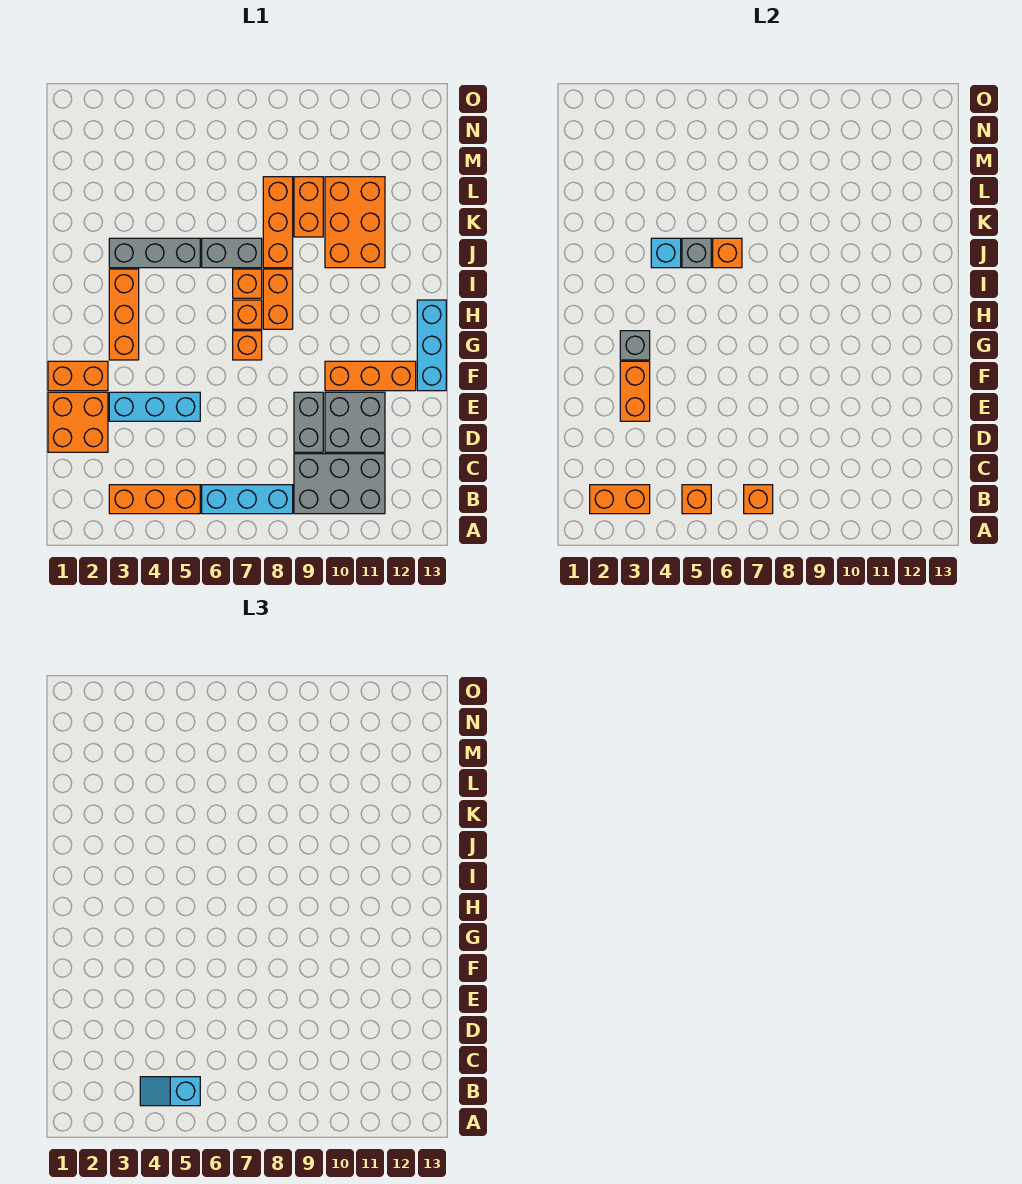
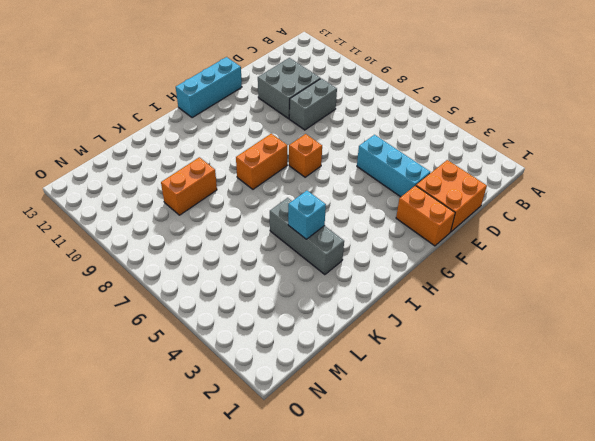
none -> orange brick B3:B5 level 1
none -> cyan brick B6:B8 level 1
none -> grey brick B9:C11 level 1

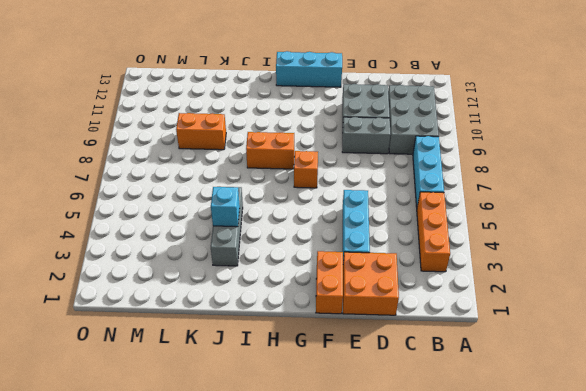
none -> orange brick F10:F12 level 1
none -> orange brick G3:I3 level 1
none -> orange brick H7 level 1

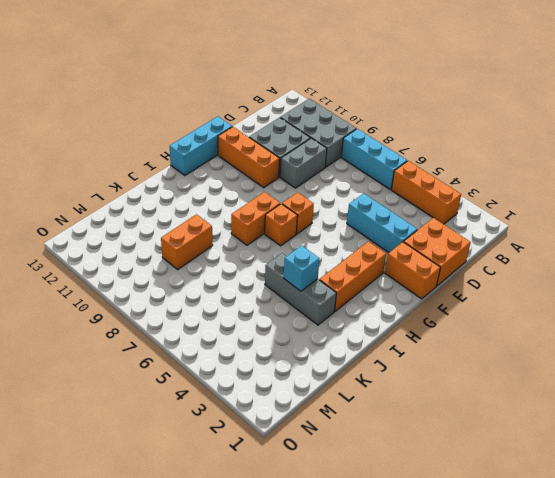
none -> orange brick I7 level 1
none -> grey brick J6:J7 level 1
none -> orange brick J8:L8 level 1

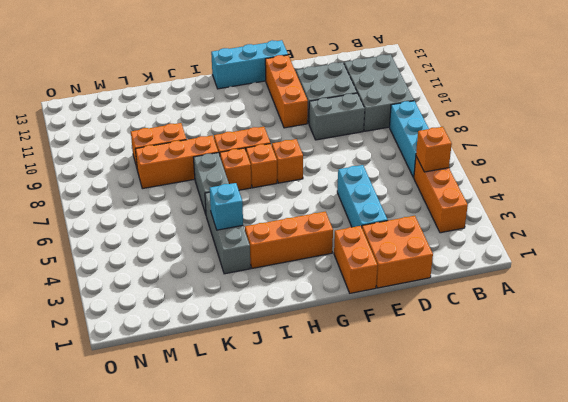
none -> orange brick J10:L11 level 1
none -> orange brick B2:B3 level 2
none -> orange brick B7 level 2

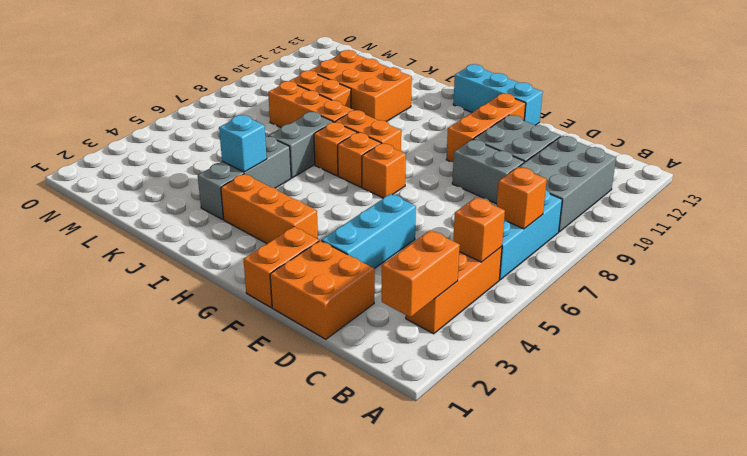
none -> orange brick E3:F3 level 2
none -> grey brick G3 level 2
none -> grey brick J5 level 2

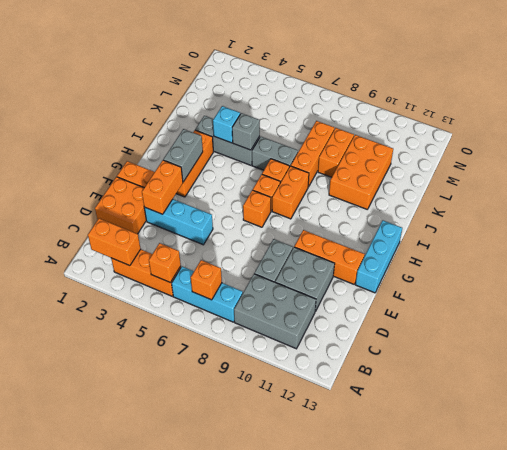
grey brick G3:H3 level 2 -> grey brick G3 level 2
none -> orange brick J6 level 2
none -> cyan slope B4:B5 level 3 top 5

